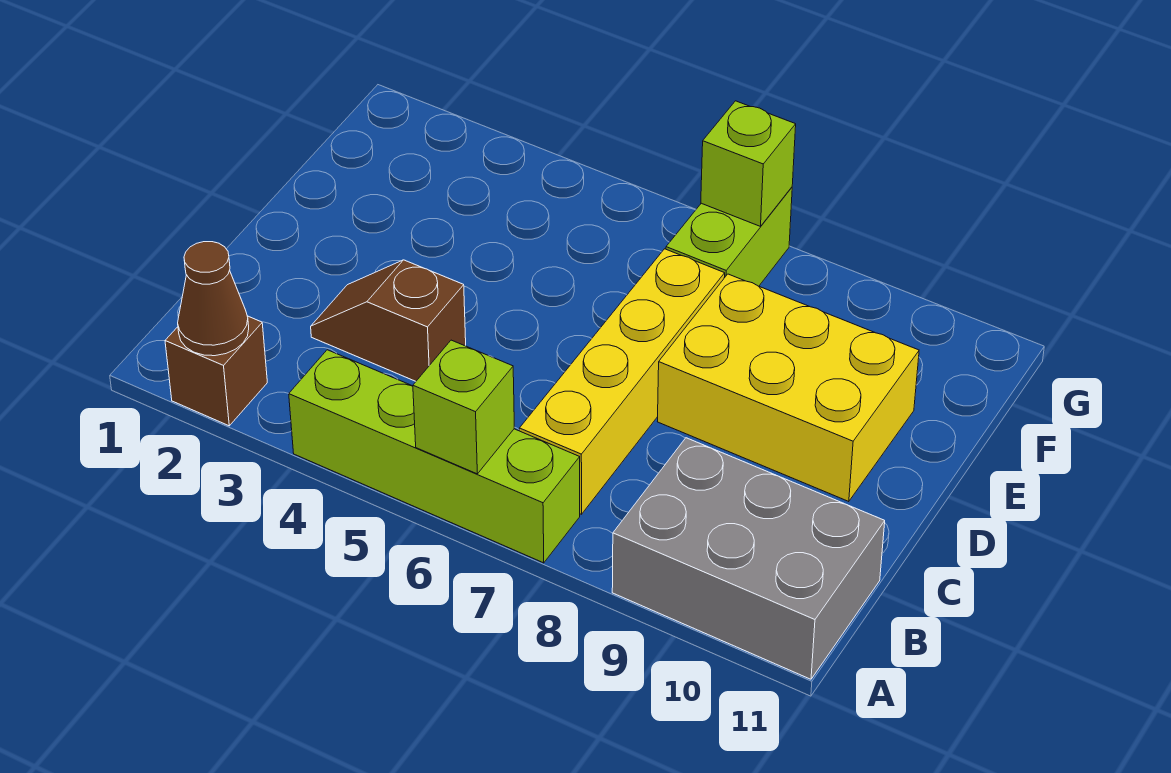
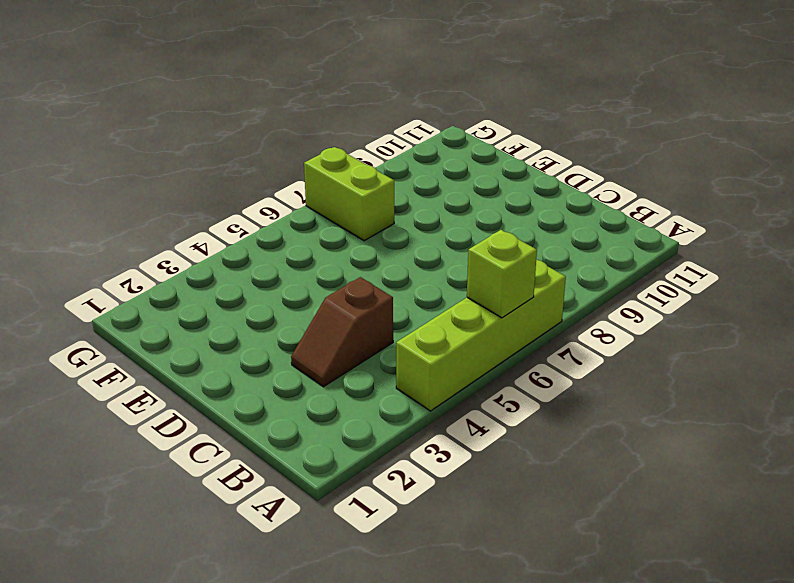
none -> brown brick A2 level 1
none -> grey brick A9:B11 level 1

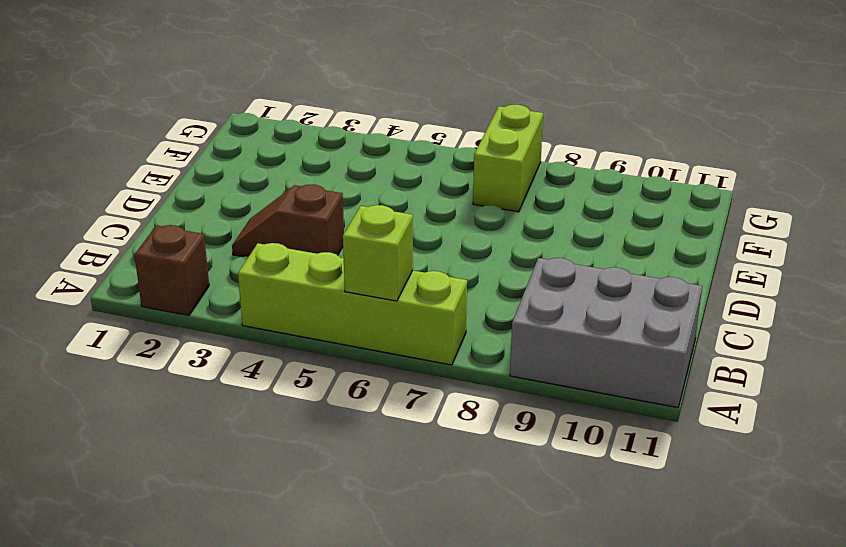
none -> yellow brick B7:E7 level 1
none -> yellow brick D8:E10 level 1

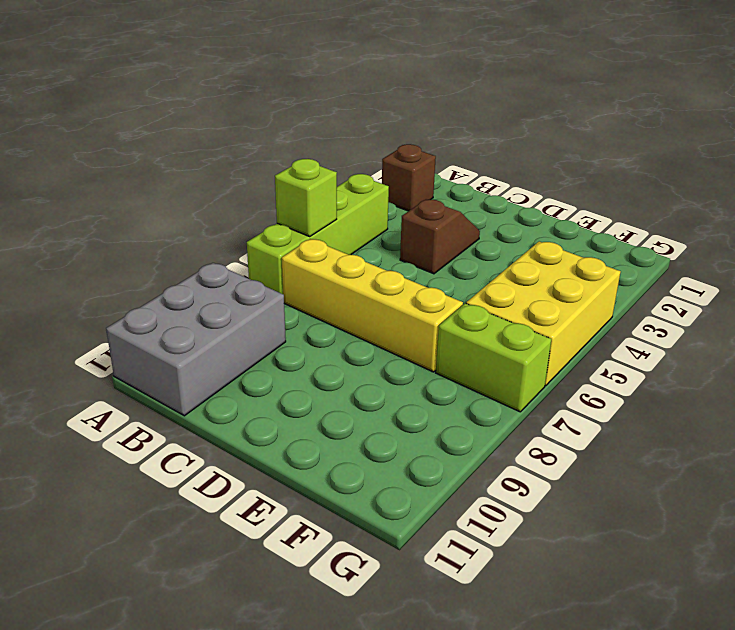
yellow brick F4:G6 level 1 -> yellow brick D8:E10 level 1
none -> brown cone A2 level 2
none -> lime brick G7 level 2

